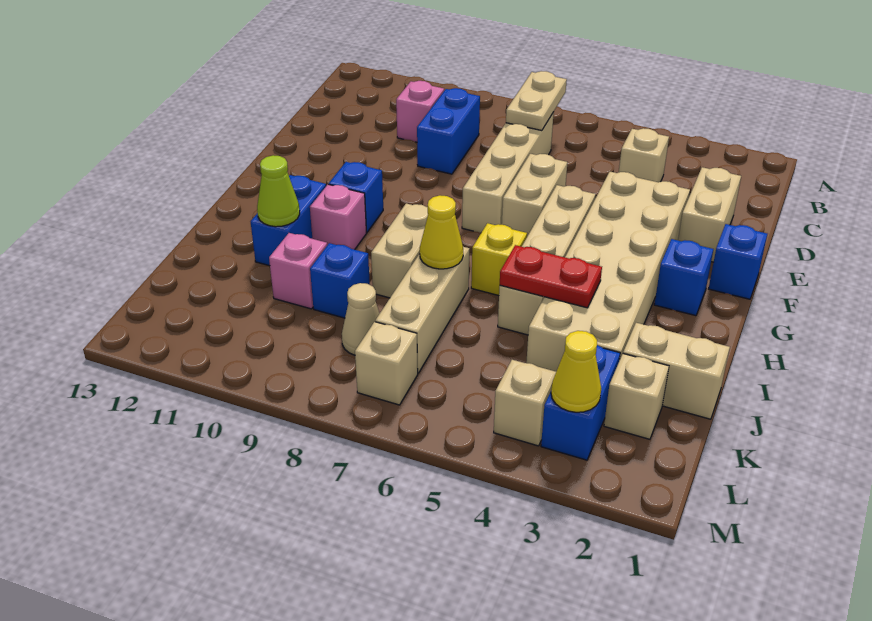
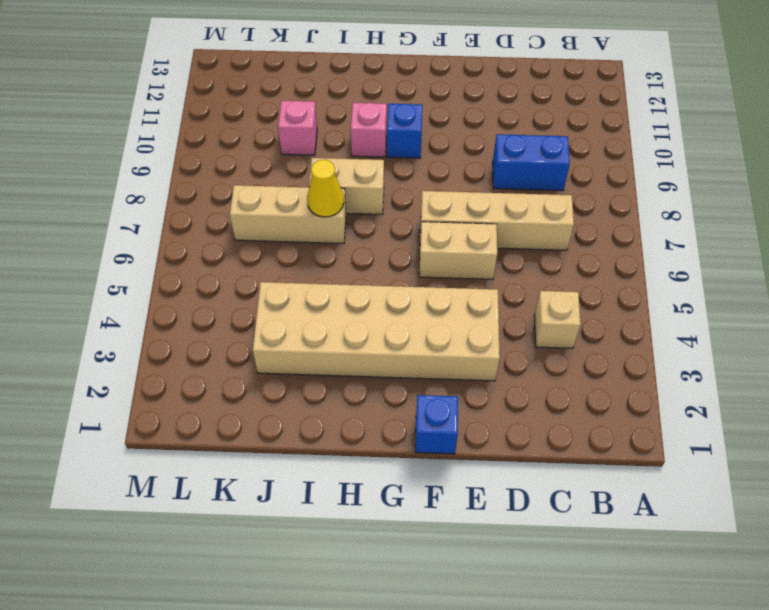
none -> pink brick C10 level 1
none -> tan brick D2:E2 level 1
none -> tan brick F5:I5 level 1

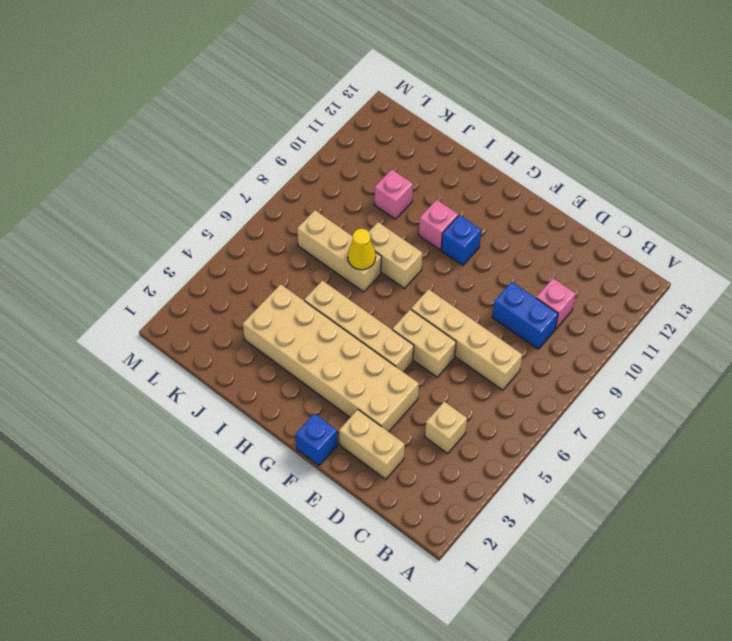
none -> blue brick G2 level 1
none -> yellow brick H6 level 1
none -> blue brick H11:I11 level 1

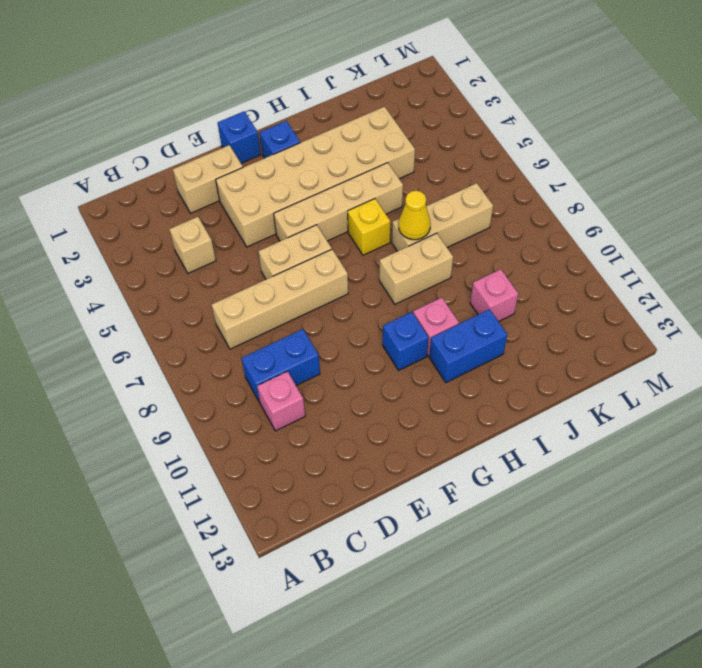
none -> tan brick J1:J2 level 1
none -> blue brick J9 level 1
none -> tan brick K2 level 1

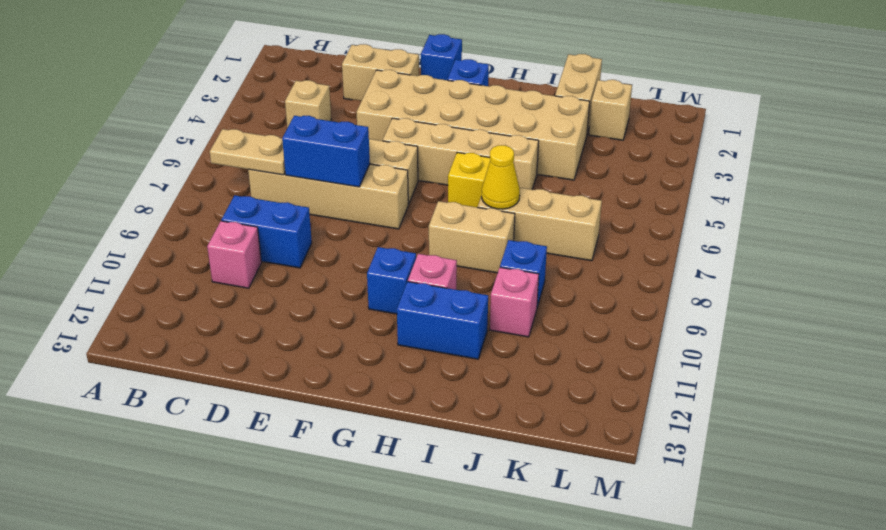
blue brick D7:E7 level 2 -> blue brick K3:L3 level 1
none -> tan cone K8 level 1
none -> tan brick L4 level 1
none -> tan brick L7 level 1

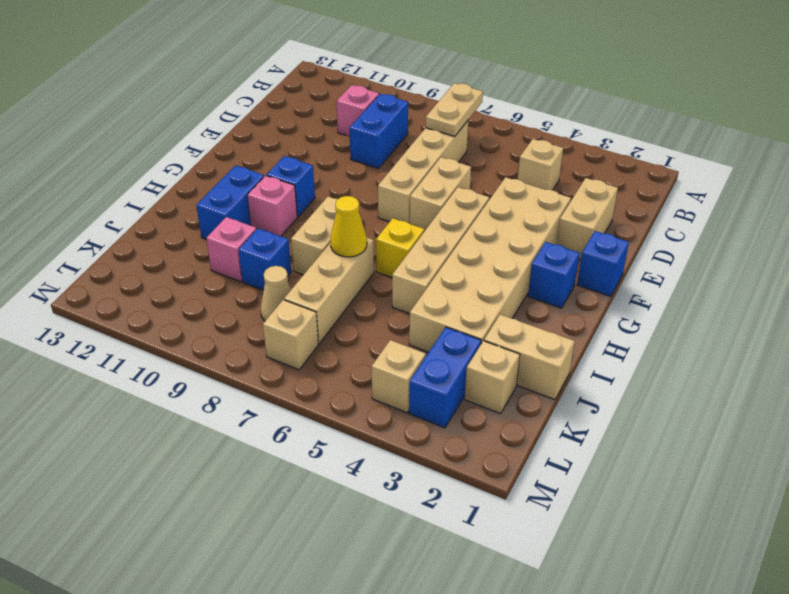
none -> red plate I4:I5 level 2
none -> lime cone I11 level 2
none -> yellow cone L3 level 2

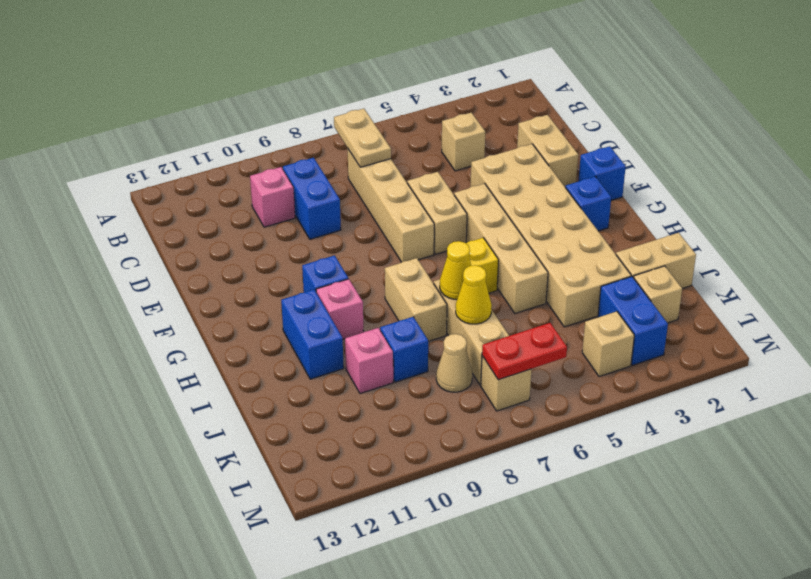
yellow cone J7 level 2 -> yellow cone L3 level 2
red plate L6:L7 level 2 -> red plate I4:I5 level 2
none -> lime cone I11 level 2

